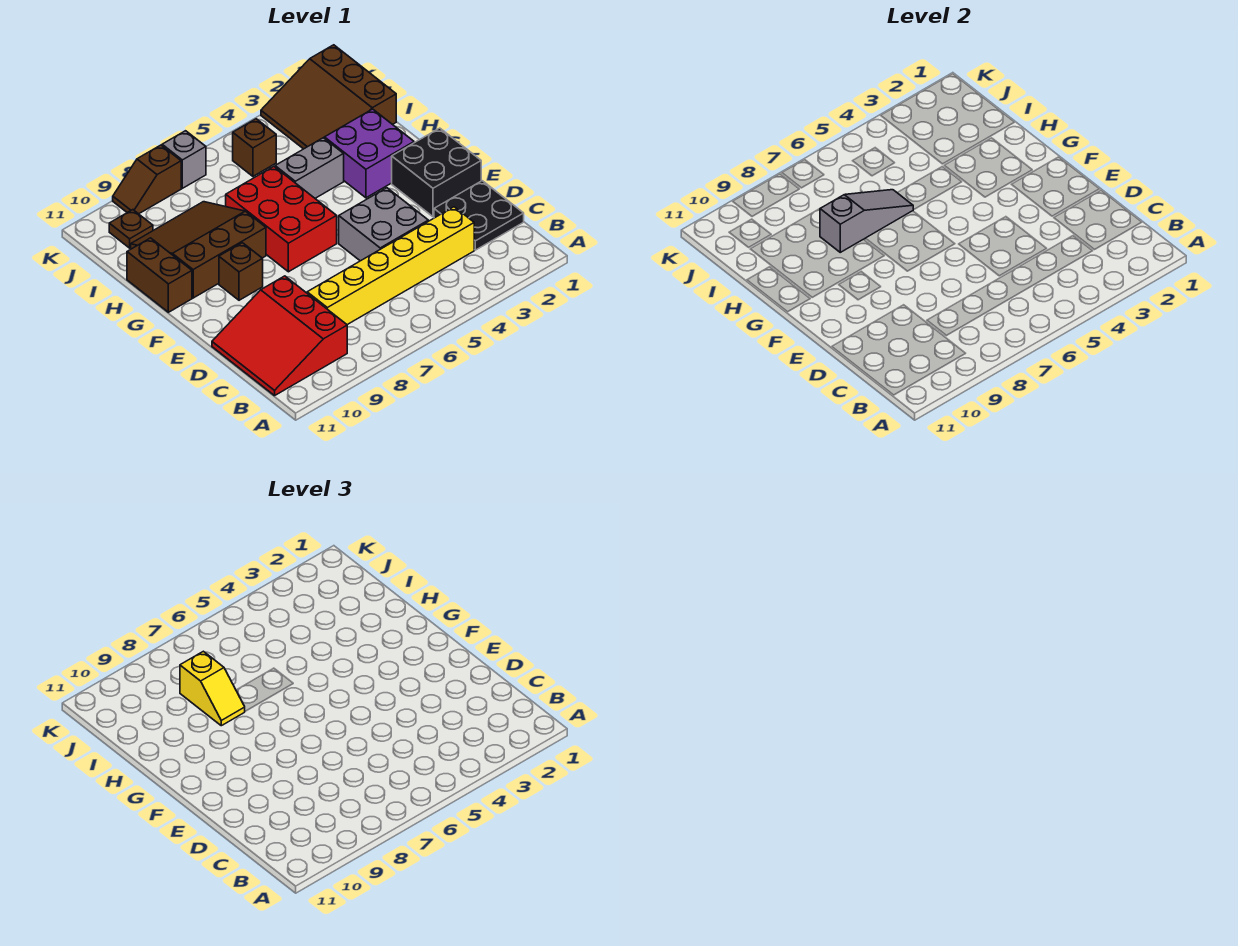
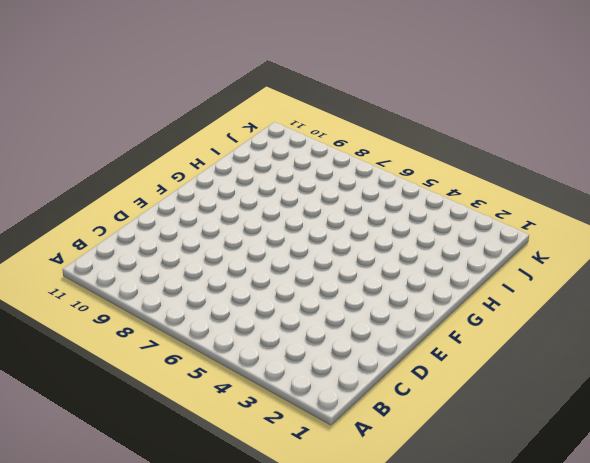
none -> red slope B9:D11 level 1 top 9
none -> black plate C1:D2 level 1
none -> yellow brick C3:C8 level 1

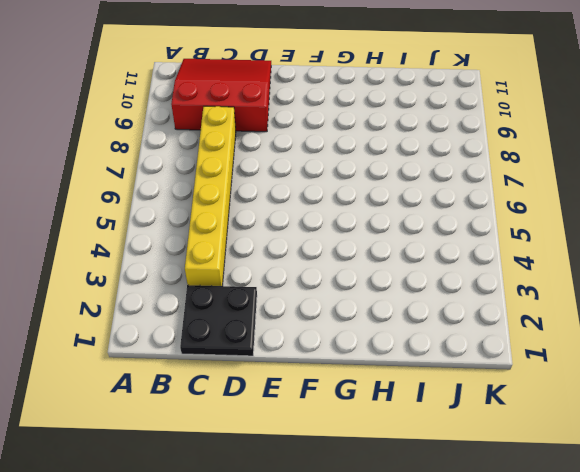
none -> grey brick D4:E5 level 1
none -> black brick E1:F2 level 1
none -> red brick F6:H7 level 1

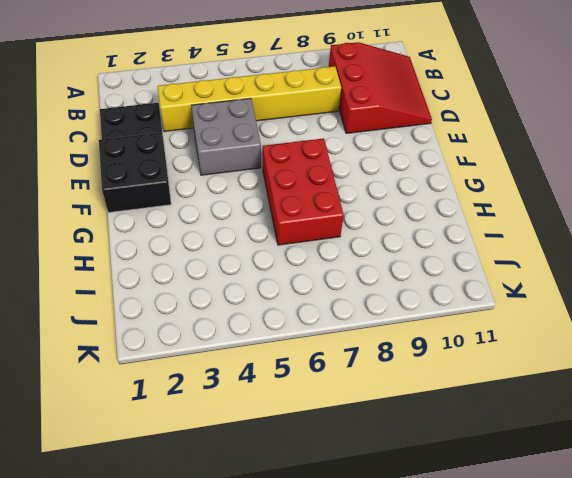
none -> brown brick F9 level 1
none -> purple brick G2:H3 level 1
none -> brown slope G8:I10 level 1 top G

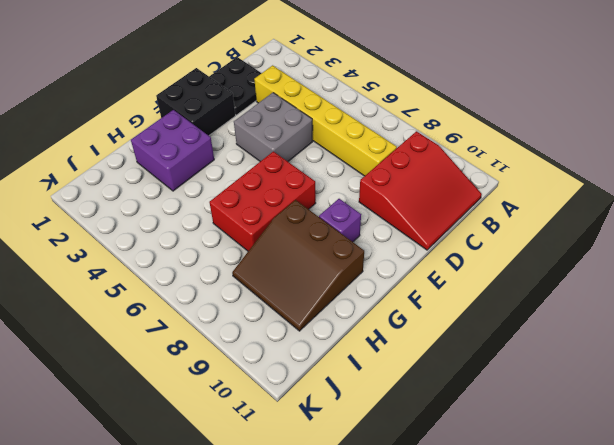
purple brick F9 level 1 -> brown brick F9 level 1
none -> brown brick G11:H11 level 1
none -> grey brick H4:H5 level 1
none -> brown slope I1:K3 level 1 top 1

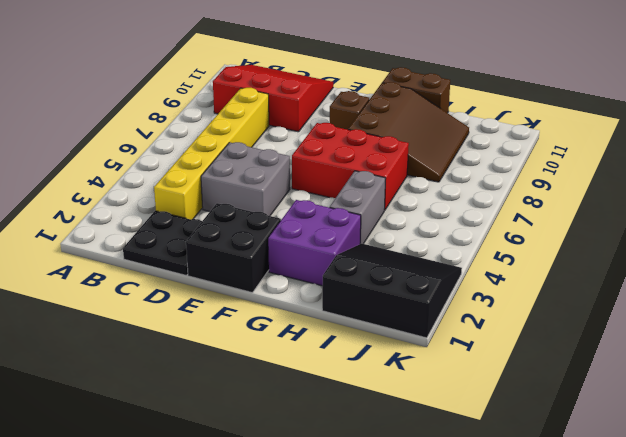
black slope I1:K3 level 1 top 1 -> brown slope I1:K3 level 1 top 1
none -> brown brick J5 level 1
none -> brown plate J10 level 1
none -> grey brick K7 level 1

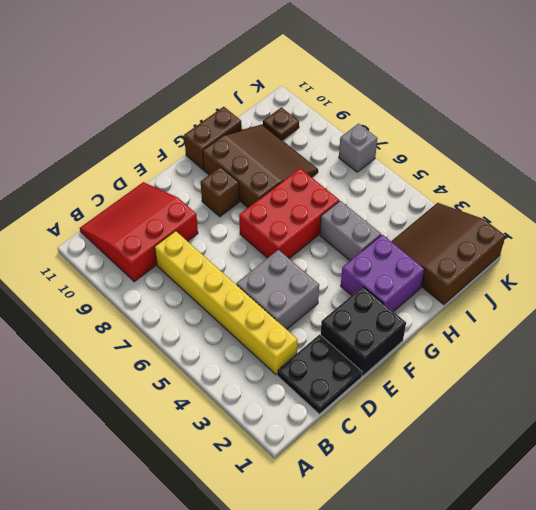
none -> brown brick J5 level 1
none -> brown slope K8:K9 level 1 top 8
none -> grey slope H6:H8 level 2 top 8

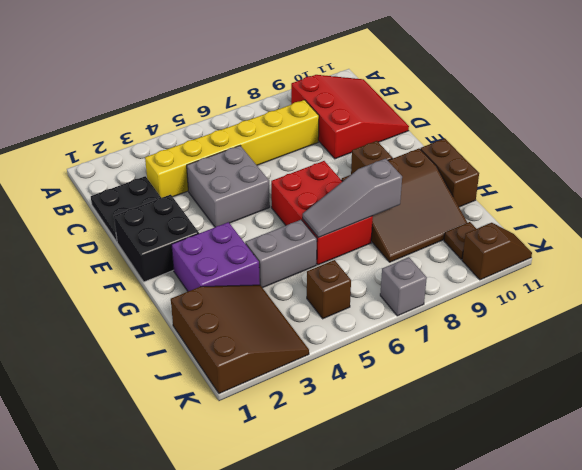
brown slope K10:K11 level 1 top 10 -> brown slope K8:K9 level 1 top 8
none -> yellow slope H8:I8 level 3 top I

